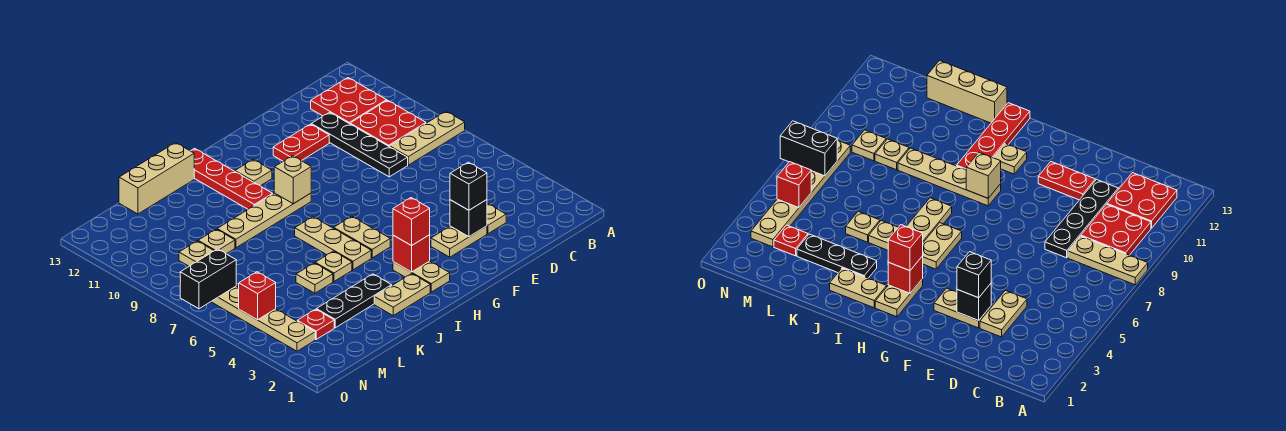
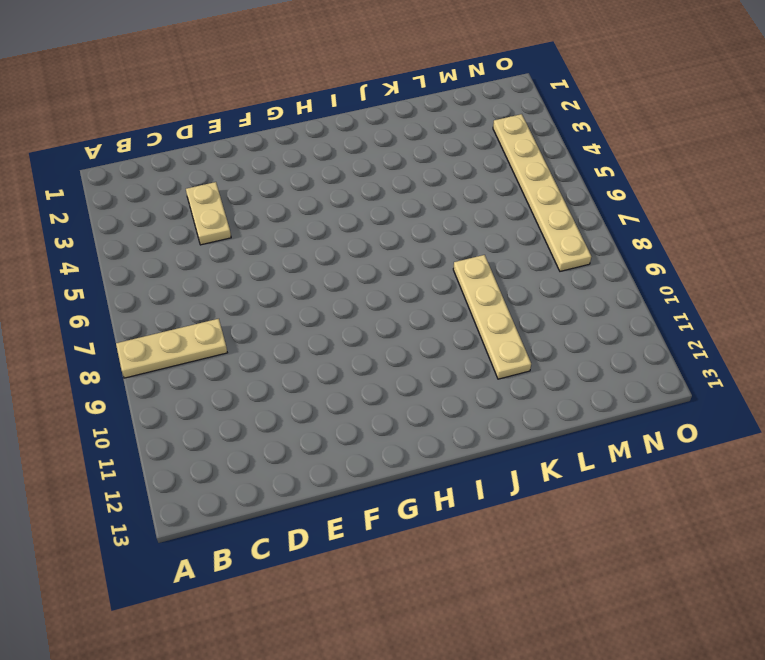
tan plate K8:K11 level 1 -> tan plate H9:K9 level 1
none -> red plate B9:C10 level 1
none -> red plate B11:C12 level 1
none -> black plate D8:D11 level 1

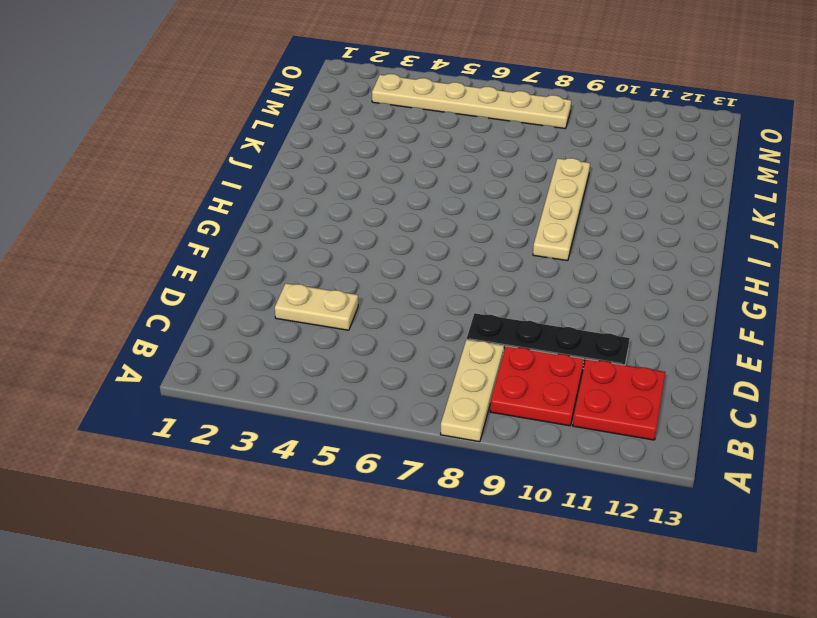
none -> tan plate E3:F3 level 1
none -> red plate E11:F11 level 1
none -> tan plate H2:H3 level 1

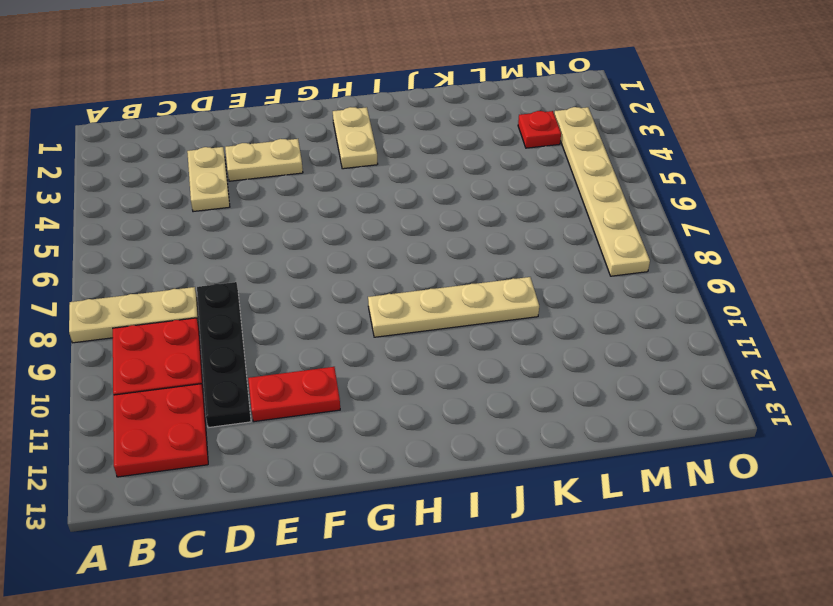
none -> tan plate H5:H6 level 1
none -> tan plate H11 level 1
none -> tan plate I2:J2 level 1

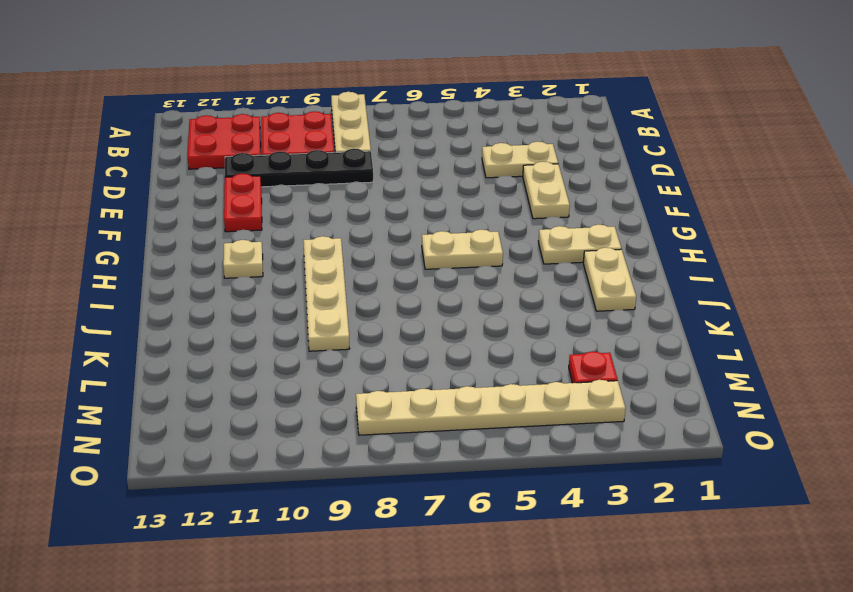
none -> tan plate I5:I7 level 1
none -> red plate I10:I13 level 1
none -> black plate J3:L3 level 1

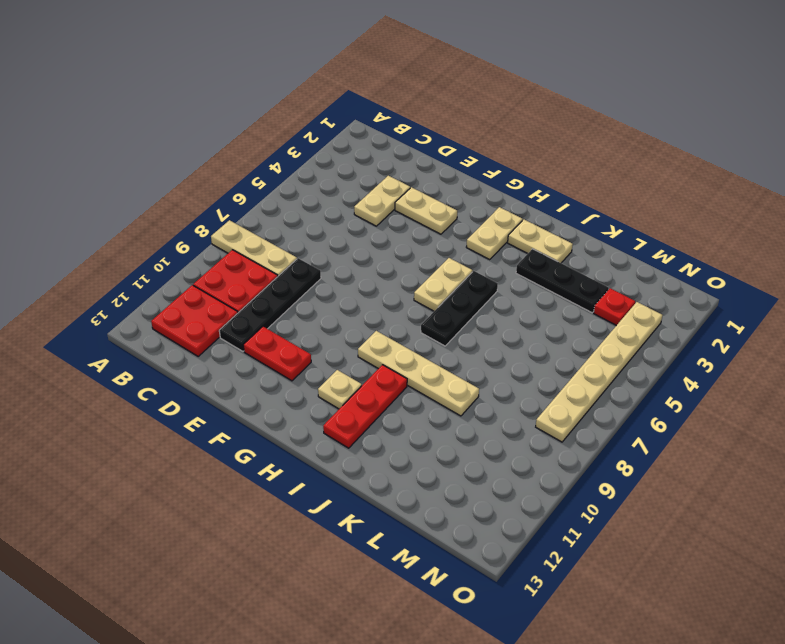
black plate I5:I7 level 1 -> tan plate I5:I7 level 1
red plate I10:I12 level 1 -> red plate I10:I13 level 1
none -> tan plate J5 level 1
none -> tan brick J13:L13 level 1
none -> tan plate K5 level 1

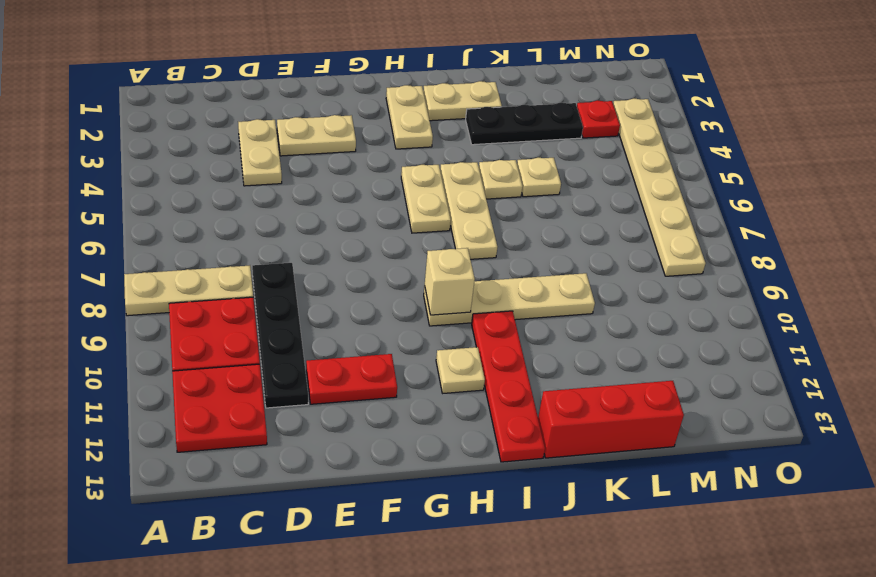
red brick J13:L13 level 1 -> tan brick J13:L13 level 1
none -> tan plate L9 level 1
none -> tan plate M9 level 1
none -> black brick E3 level 2

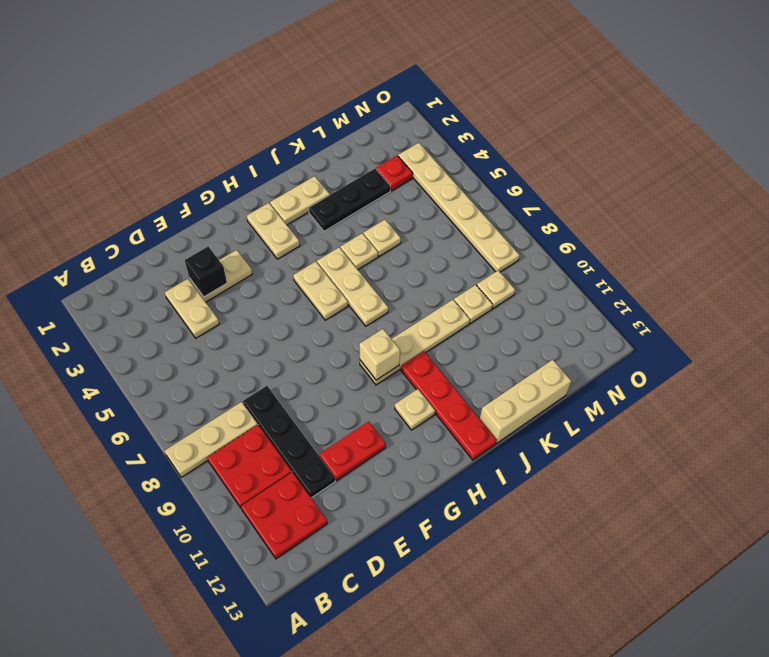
none -> red brick H3 level 2
none -> red brick N5 level 2
none -> black brick N7:O7 level 2

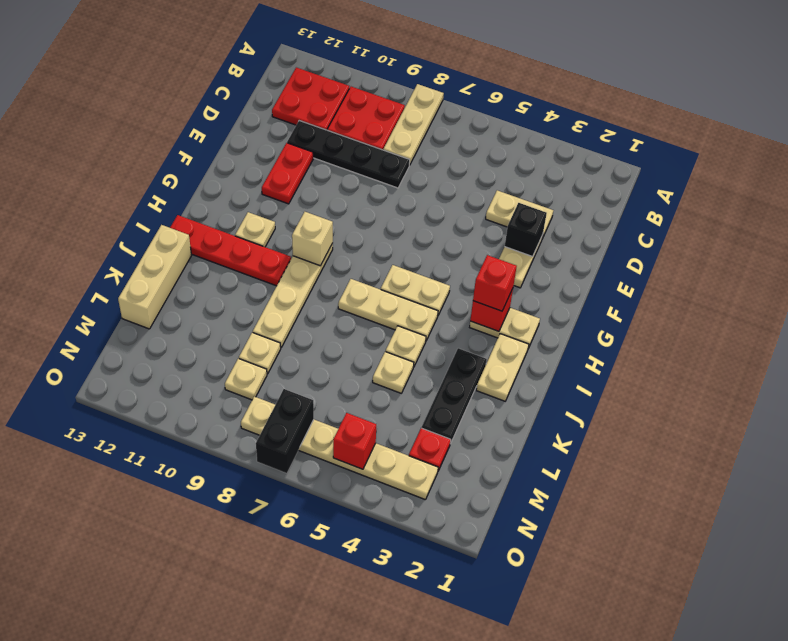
none -> black brick E3 level 3

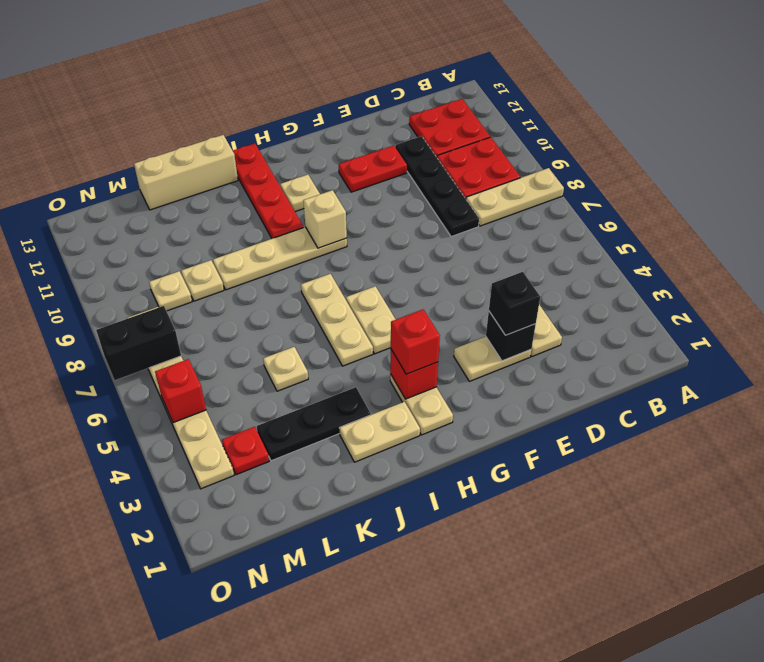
none -> tan plate J5 level 1

